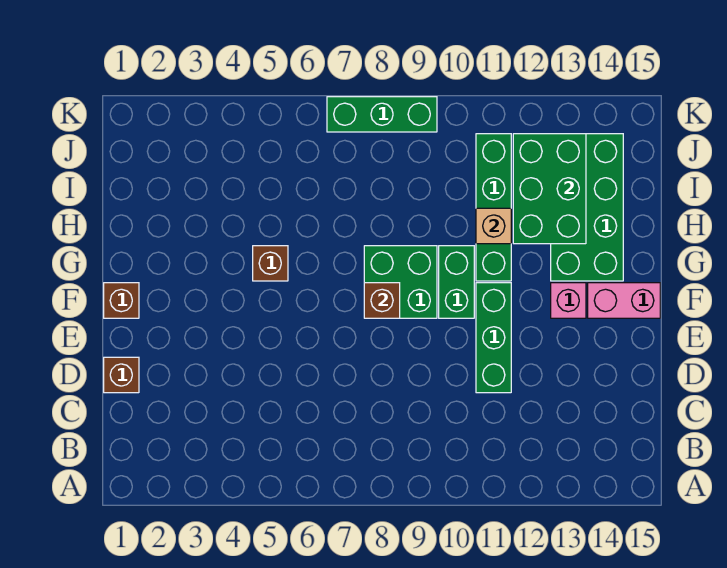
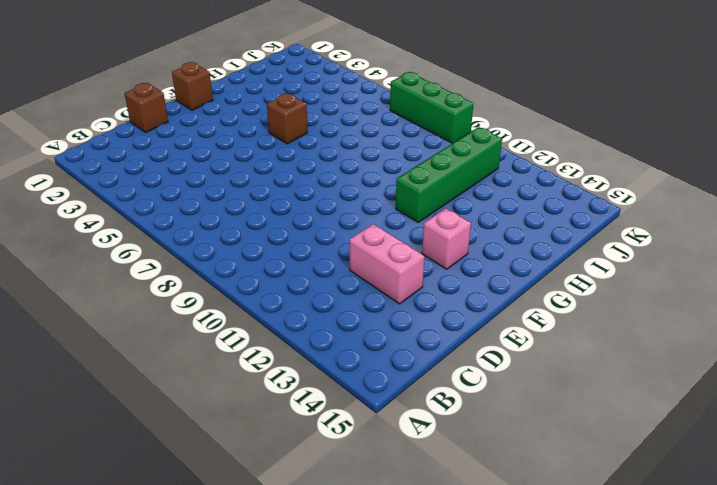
pink brick D12:D13 level 1 -> pink brick F14:F15 level 1
none -> green brick D11:F11 level 1
none -> green brick F8:G9 level 1
none -> green brick F10:G10 level 1

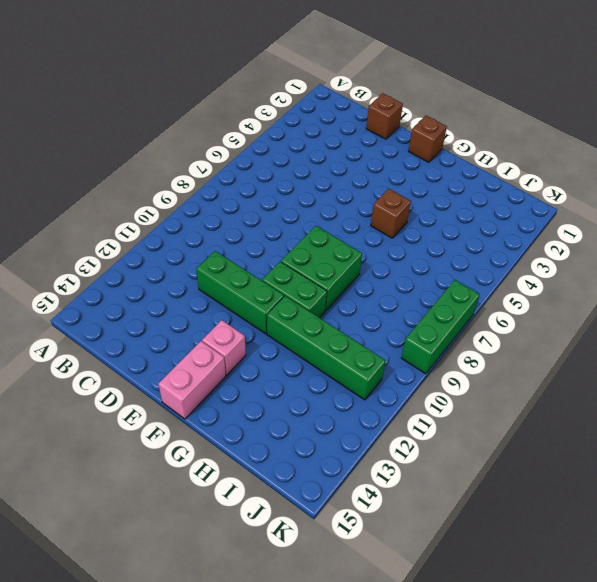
none -> green brick G13:J14 level 1
none -> brown brick F8 level 2
none -> tan brick H11 level 2

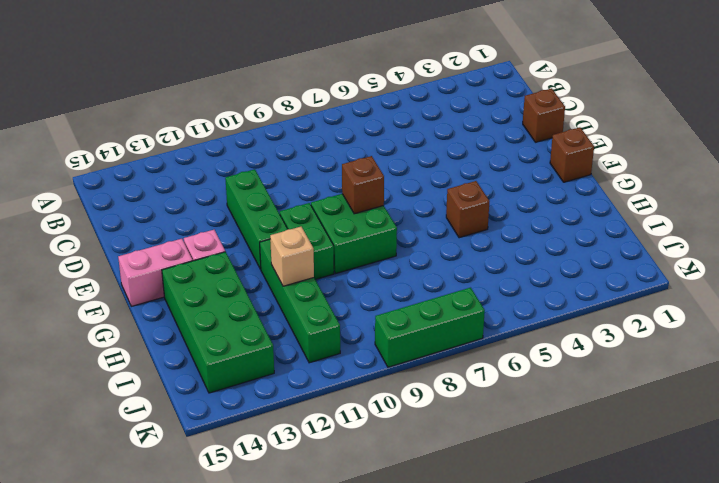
none -> green brick H12:J13 level 2

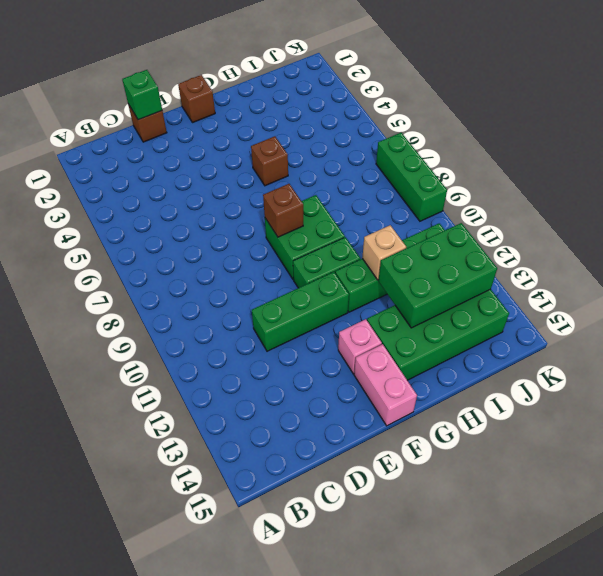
green brick D1 level 2 -> none

